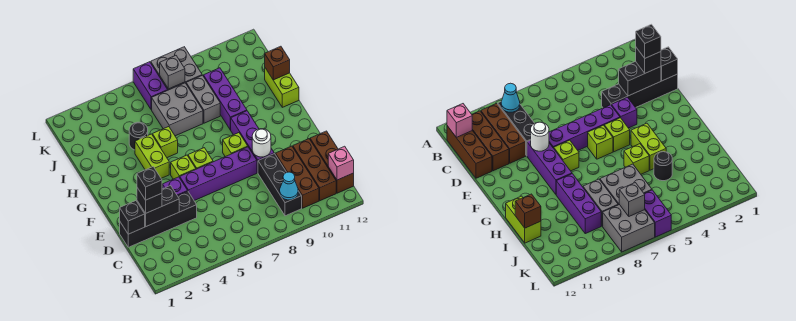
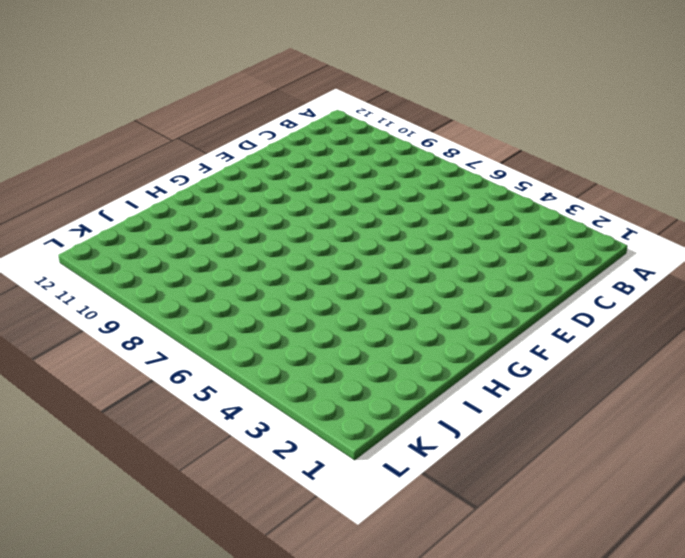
none -> black brick B9:D9 level 1
none -> brown brick B10:D10 level 1
none -> brown brick B11:D11 level 1

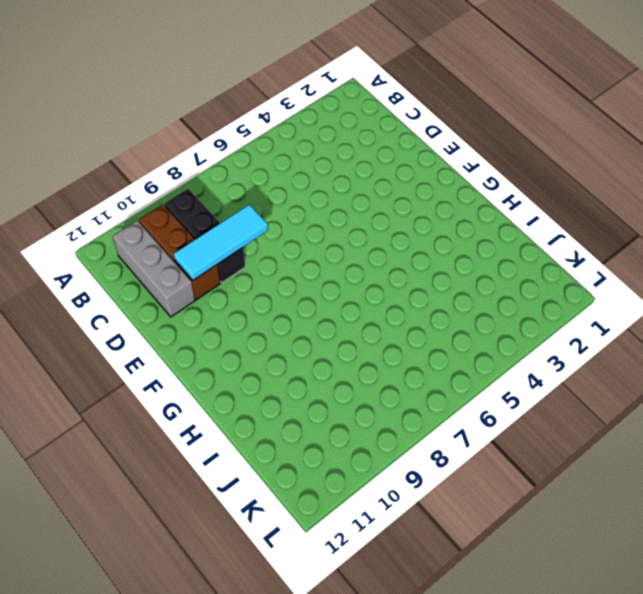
grey brick B11:D11 level 1 -> brown brick B11:D11 level 1
cyan tile D8:D10 level 2 -> none
none -> brown brick B12:D12 level 1
none -> black brick D1:D4 level 1
none -> purple brick E4 level 1

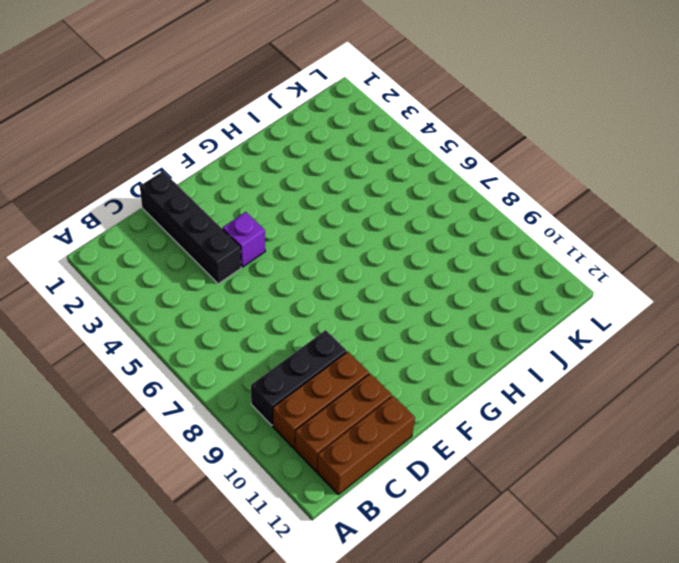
none -> purple brick E5:E8 level 1
none -> purple brick E9:G9 level 1
none -> lime brick F5 level 1

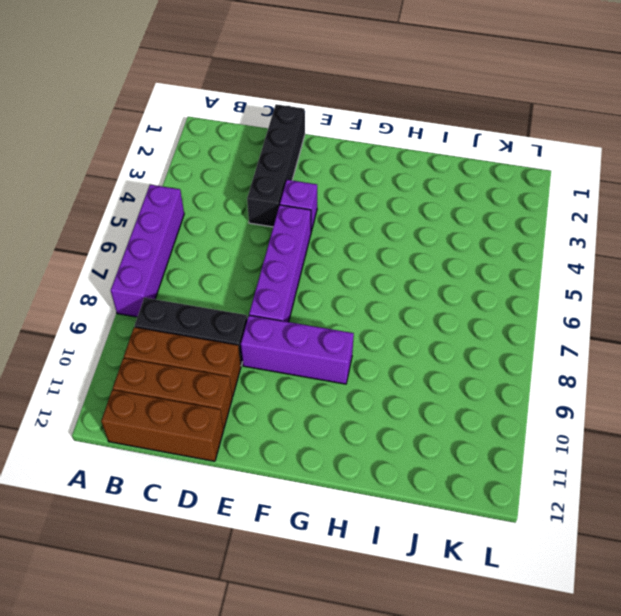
purple brick A5:A8 level 1 -> none
none -> lime brick F5 level 1
none -> lime brick F6 level 1
none -> lime brick F8 level 1

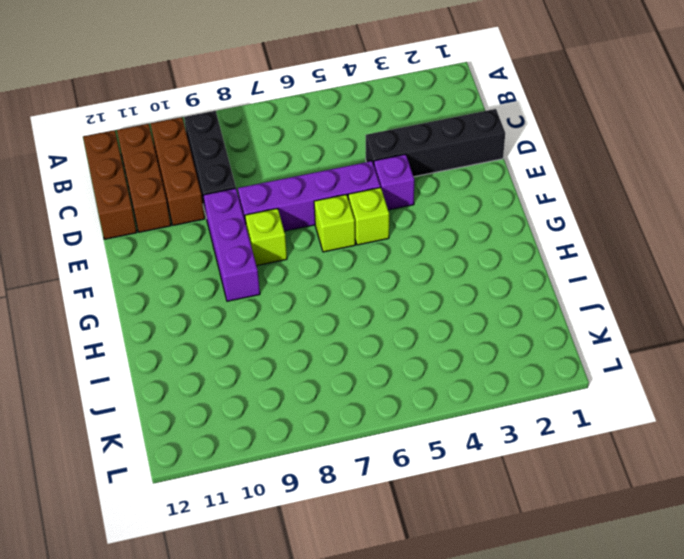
none -> lime brick G4:H4 level 1
none -> lime brick H5 level 1
none -> purple brick H9:J9 level 1

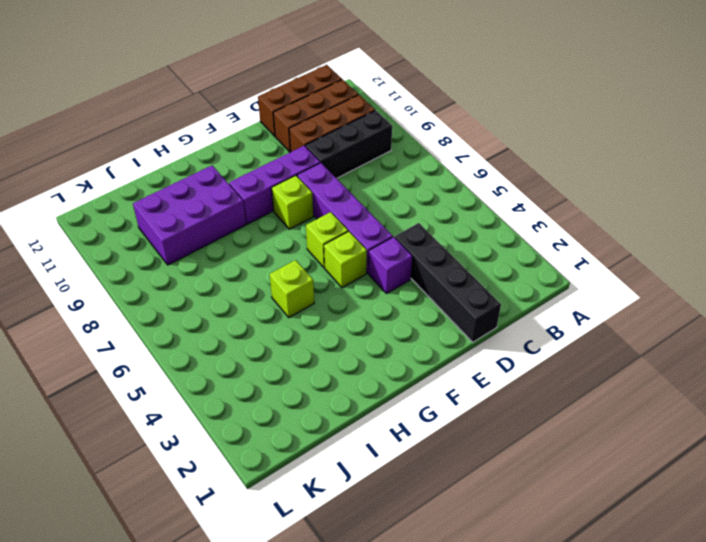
purple brick H9:J10 level 1 -> purple brick H9:J9 level 1
none -> lime brick G4:H4 level 1
none -> lime brick H12:I12 level 1
none -> black round brick I4 level 1

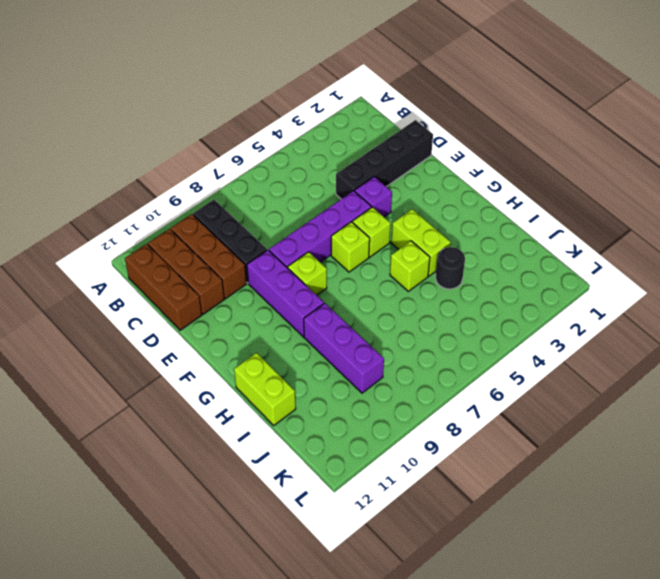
none -> grey brick I6:J7 level 1
none -> grey brick I8:J8 level 1
none -> purple brick K6:L6 level 1

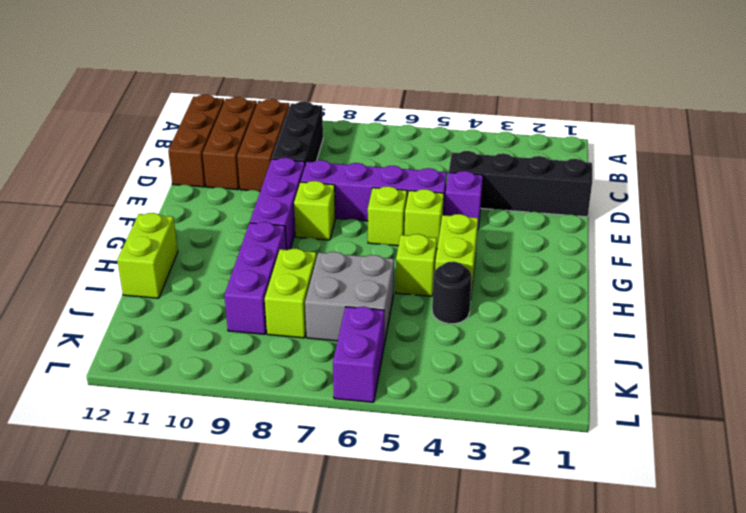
lime brick I8:J8 level 1 -> grey brick I8:J8 level 1
none -> grey brick K7:L8 level 1
none -> cyan cone B9 level 2
none -> pink brick B12 level 2

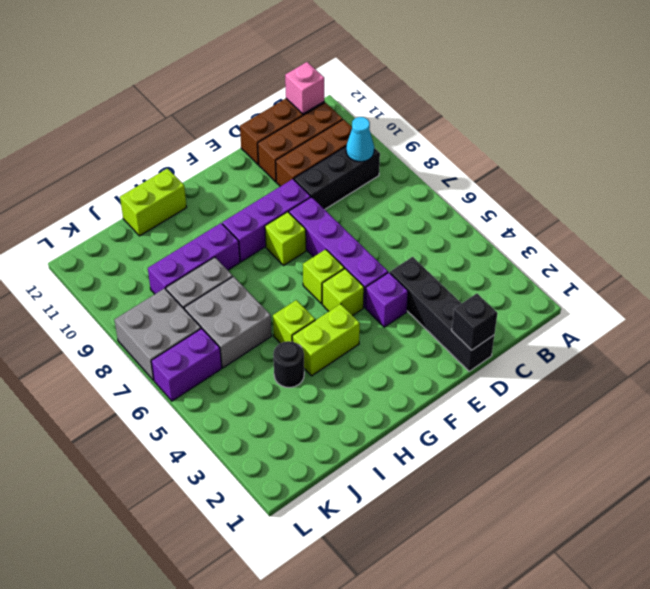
none -> black brick D2:D3 level 2
none -> white round brick E9 level 2
none -> brown brick I12 level 2

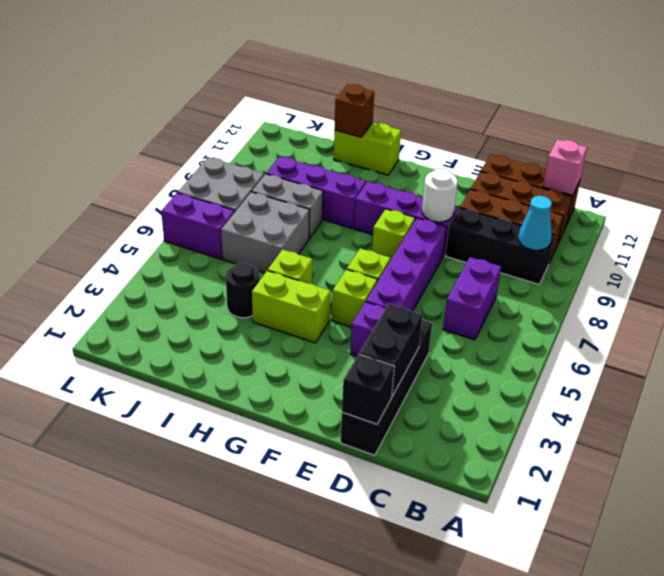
purple brick C6:C7 level 1 -> none
none -> grey brick K7 level 2
none -> black brick D2 level 3
none -> black brick D2 level 4

